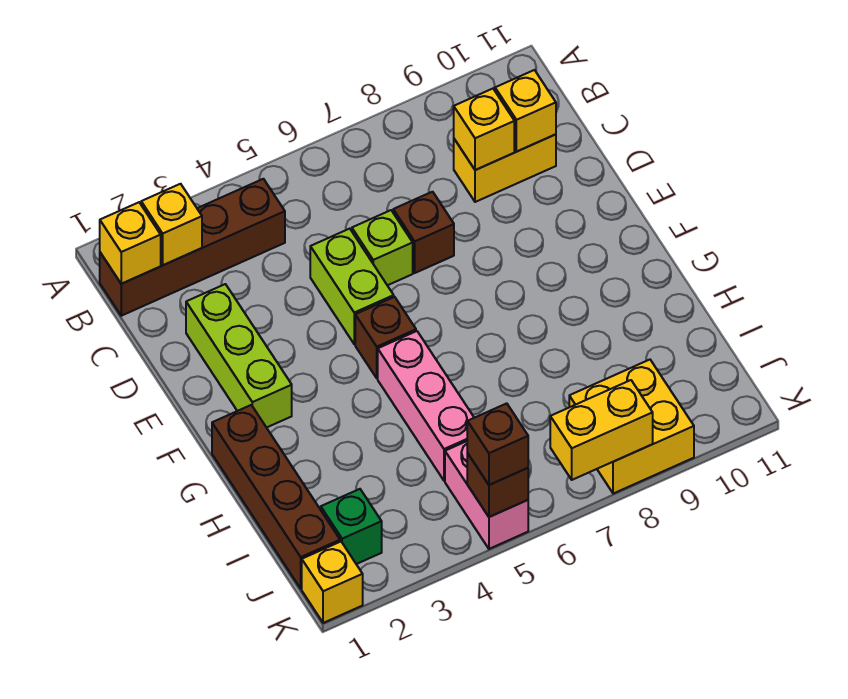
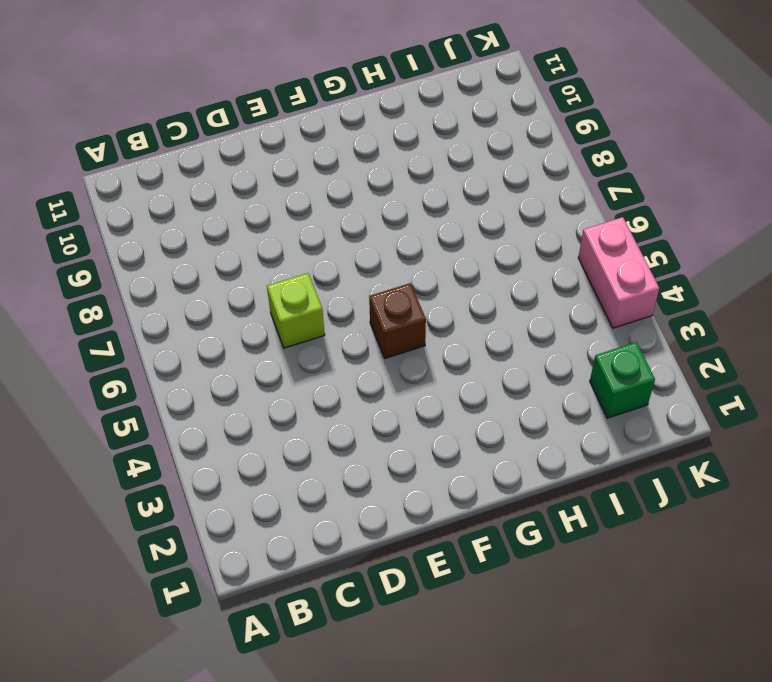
pink brick K4:K5 level 1 -> pink brick J5:K5 level 1
none -> brown brick B1:B4 level 1
none -> yellow brick C9:C10 level 1
none -> lime brick D2:F2 level 1

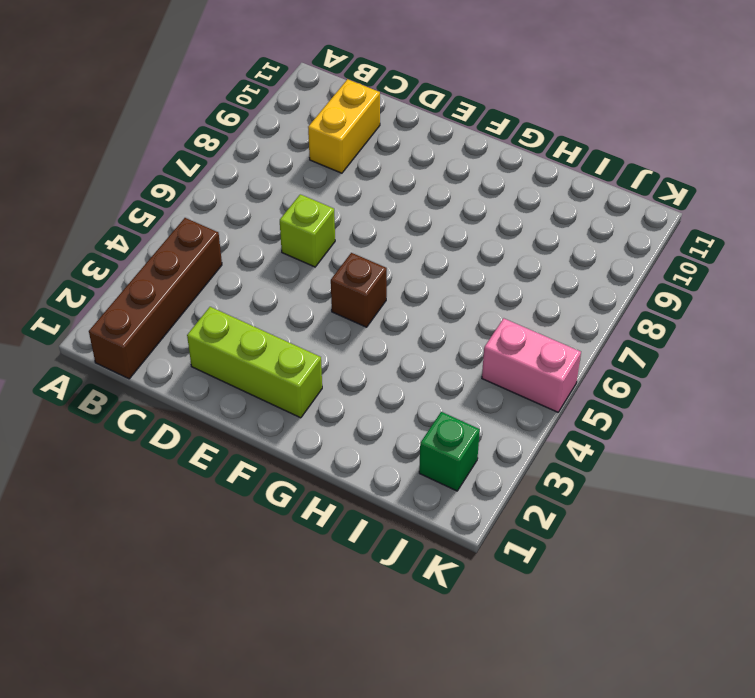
none -> lime brick D5:E5 level 1
none -> brown brick D7 level 1
none -> brown brick G1:J1 level 1

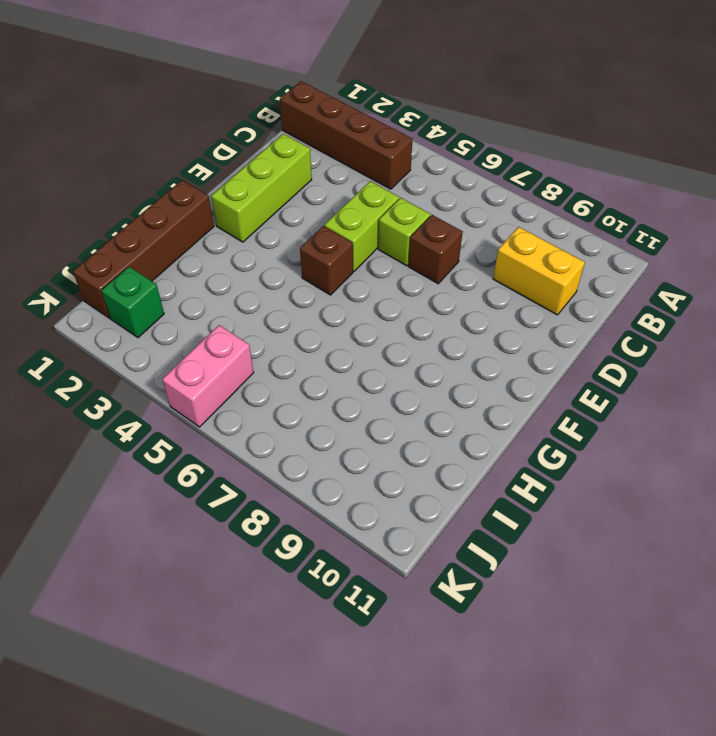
none -> pink brick G5:I5 level 1
none -> yellow brick J8:K9 level 1
none -> yellow brick K1 level 1

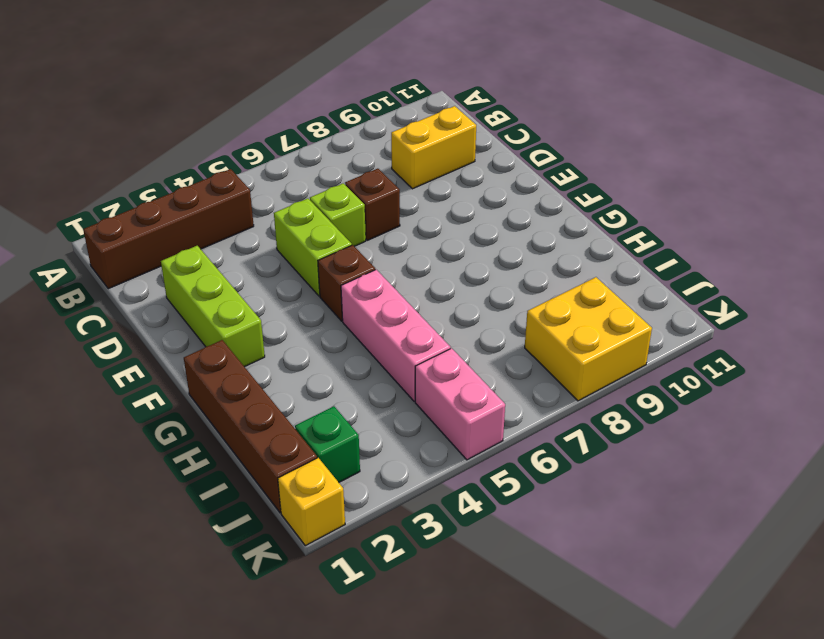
none -> yellow brick B1 level 2
none -> yellow brick B2 level 2
none -> yellow brick C9 level 2

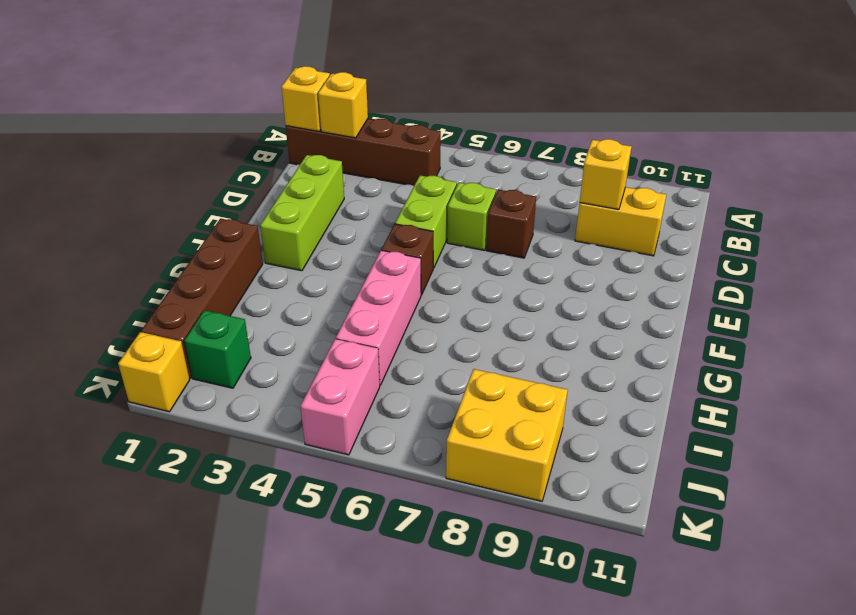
none -> yellow brick C10 level 2
none -> brown brick K5 level 2
none -> yellow brick K7:K8 level 2

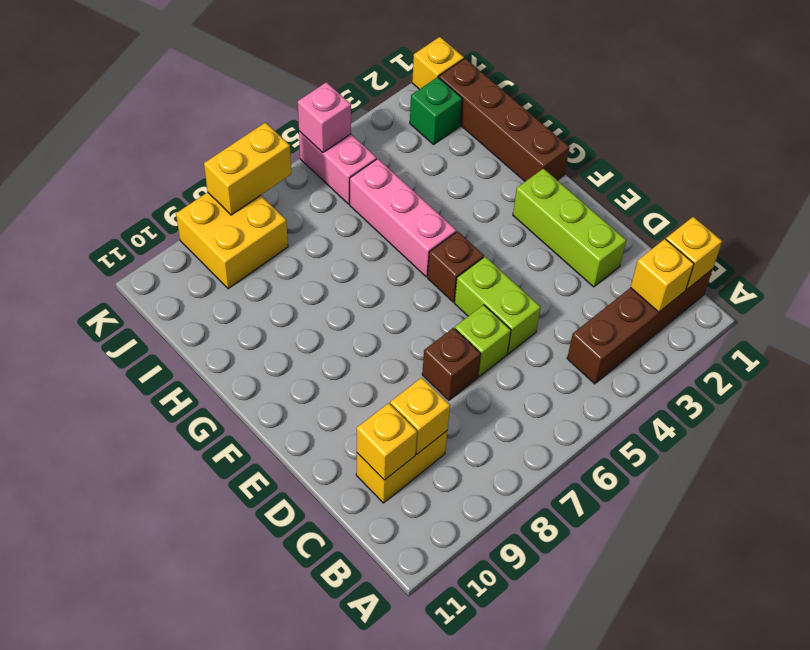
pink brick K5 level 2 -> brown brick K5 level 2
none -> brown brick K5 level 3

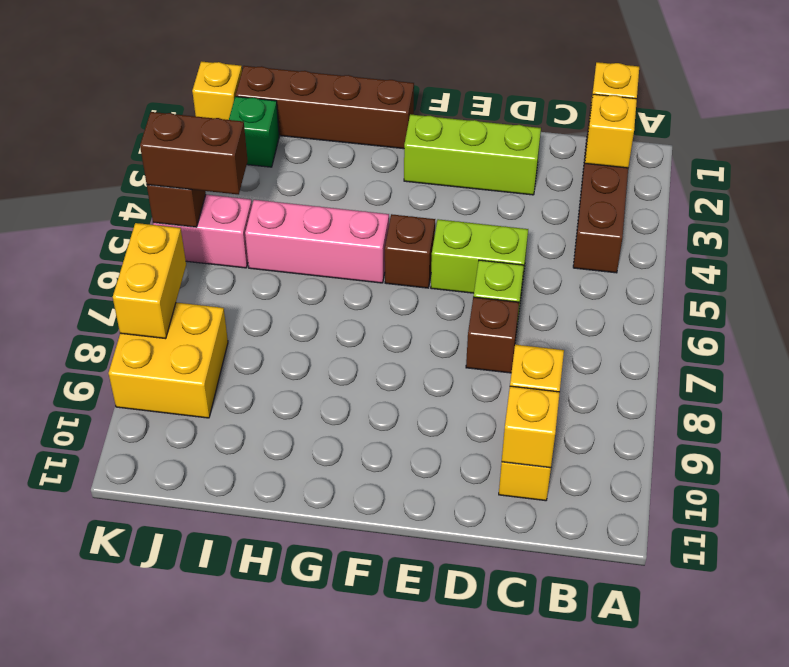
brown brick J5:K5 level 3 -> brown brick K5 level 3

